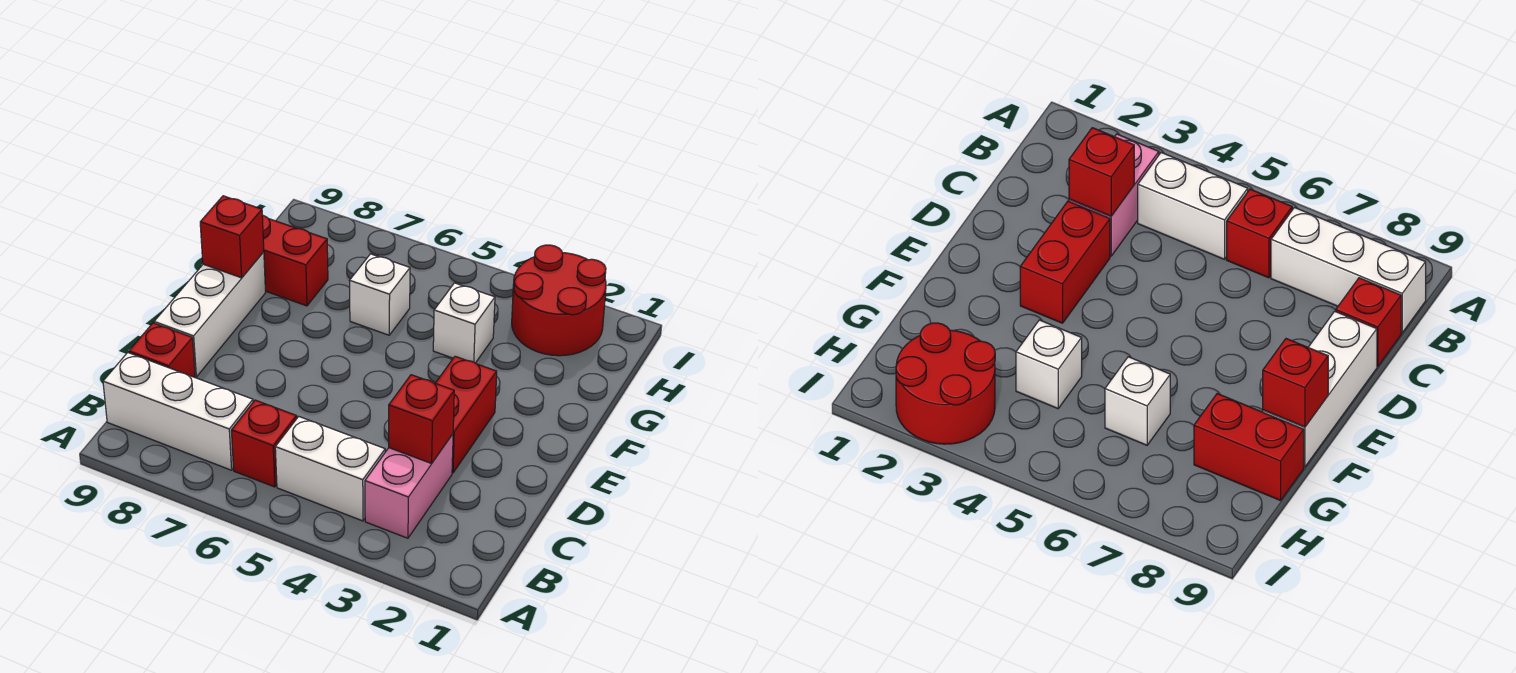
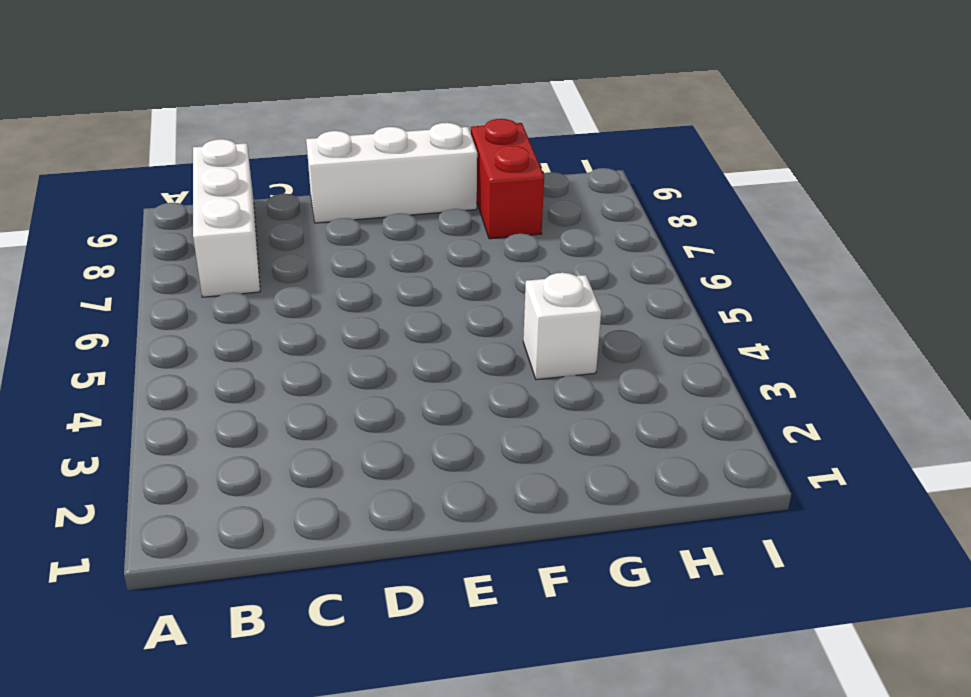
none -> pink brick B3:C3 level 1
none -> white brick B4:B5 level 1
none -> red brick B6 level 1

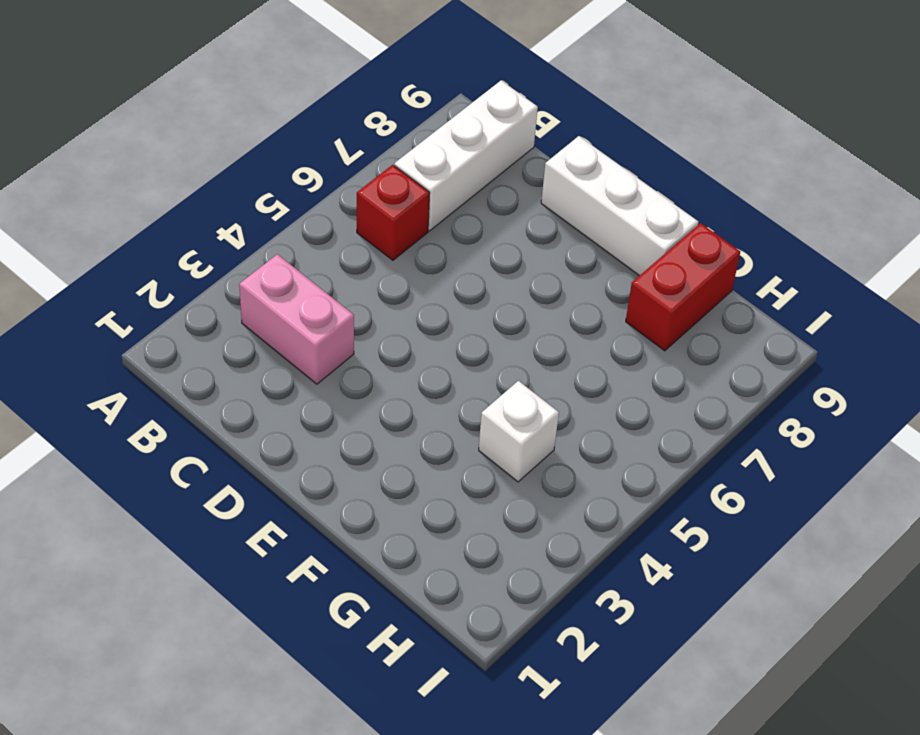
none -> white brick B4:B5 level 1
none -> red brick C9 level 1
none -> red brick D3:E3 level 1

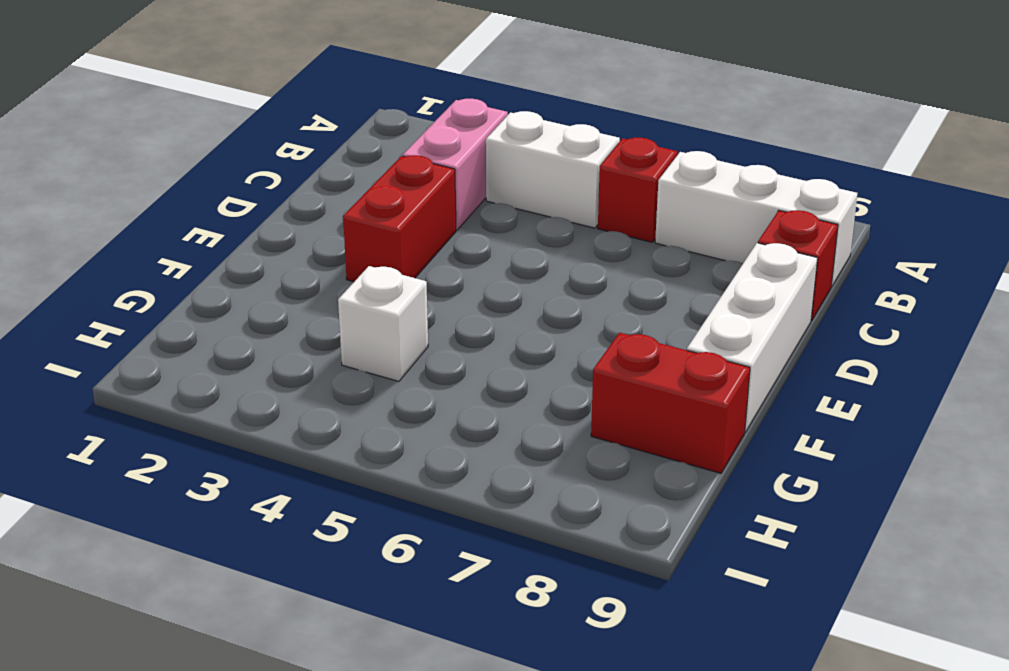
none -> white brick G6 level 1
none -> red round brick H2:I3 level 1
none -> red brick C3 level 2

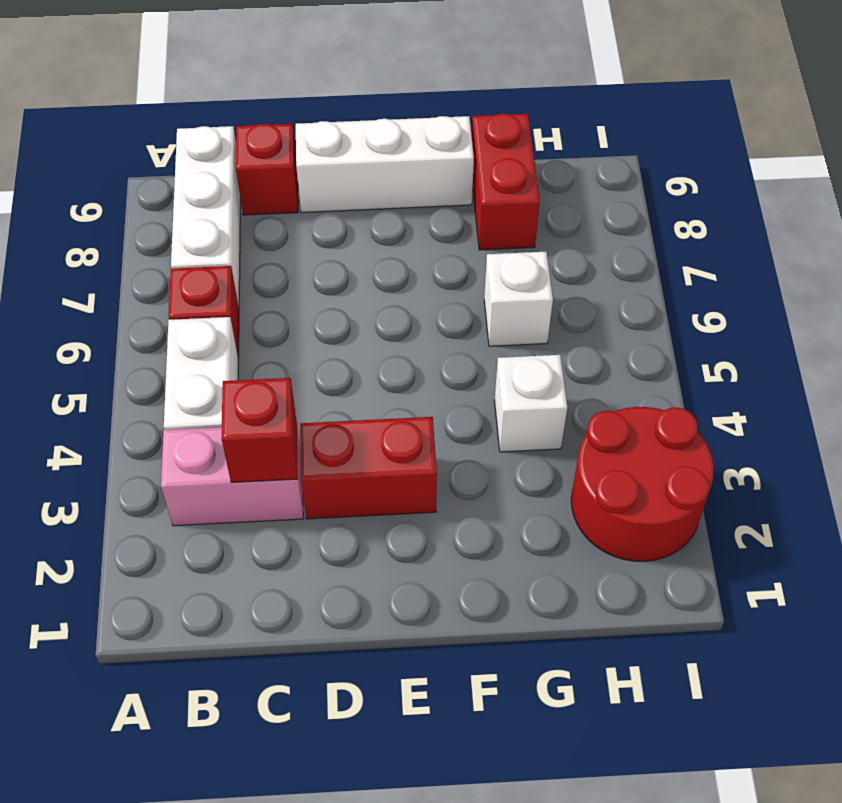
none -> red brick F9 level 2

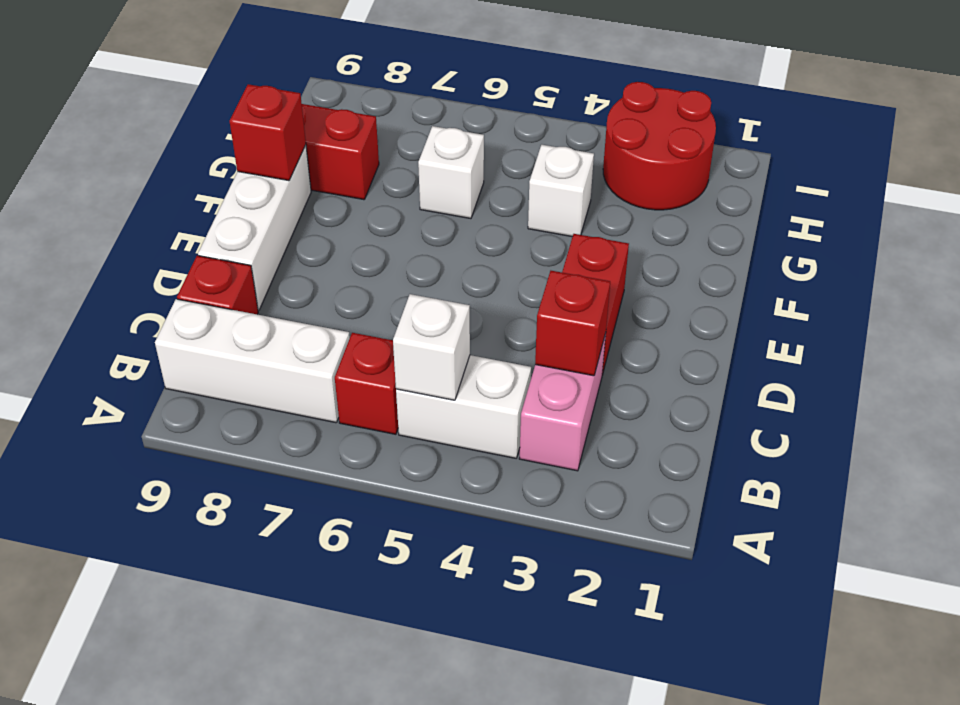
white brick B5 level 2 -> none

